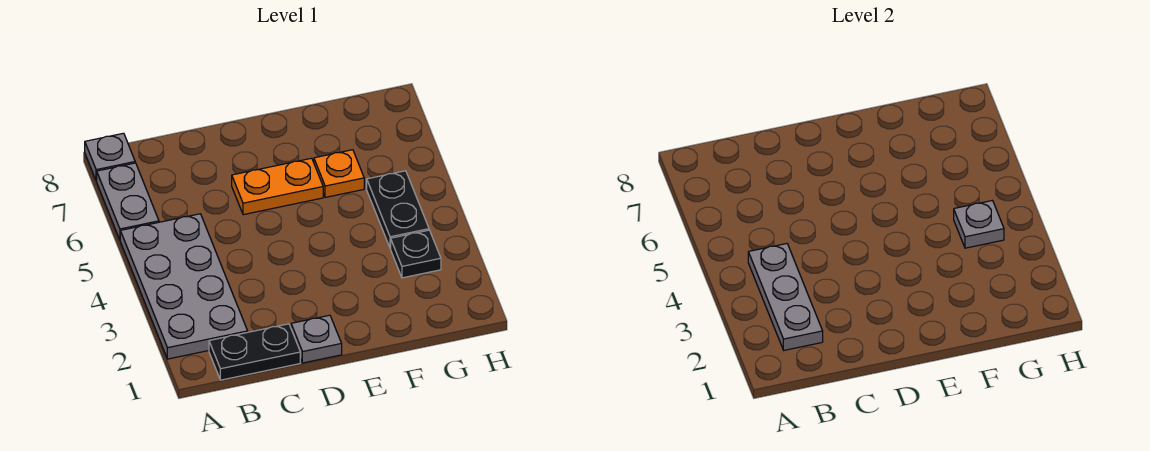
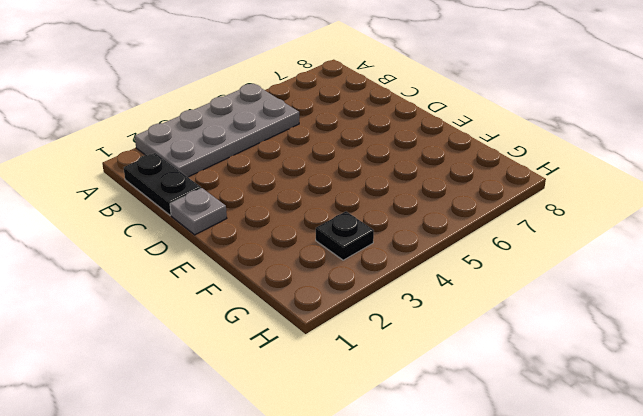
none -> grey plate A6:A7 level 1
none -> grey plate A8 level 1

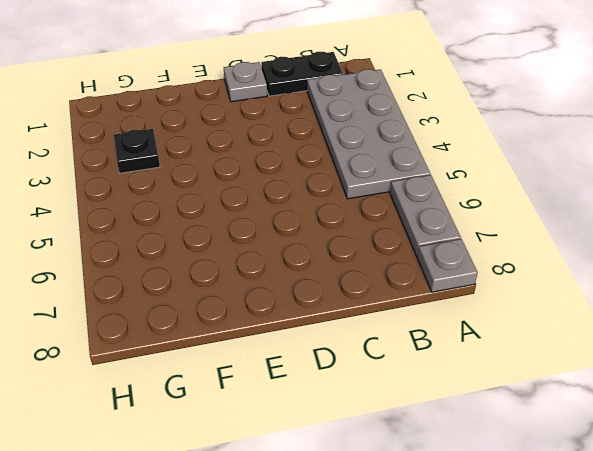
none -> orange plate D6:E6 level 1
none -> orange plate F6 level 1

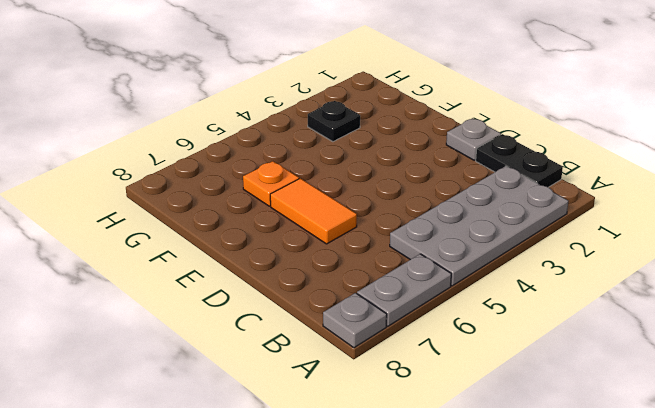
orange tile D6:E6 level 1 -> orange plate D6:E6 level 1
none -> black plate G4:G5 level 1
none -> grey plate B2:B4 level 2

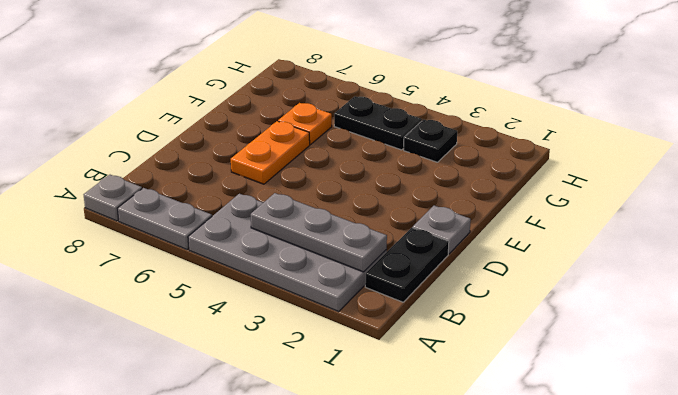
none -> grey plate G4 level 2

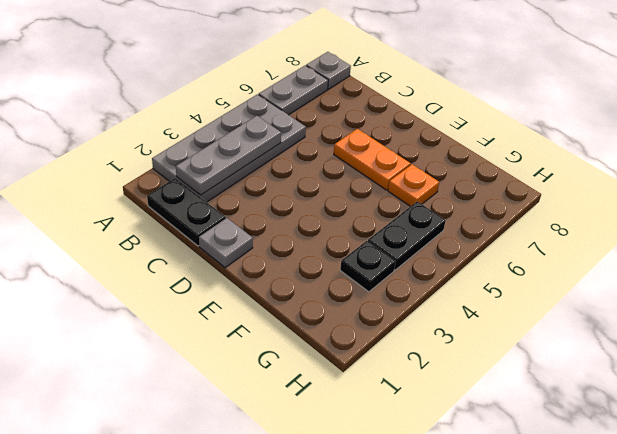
none -> grey plate G4 level 2

